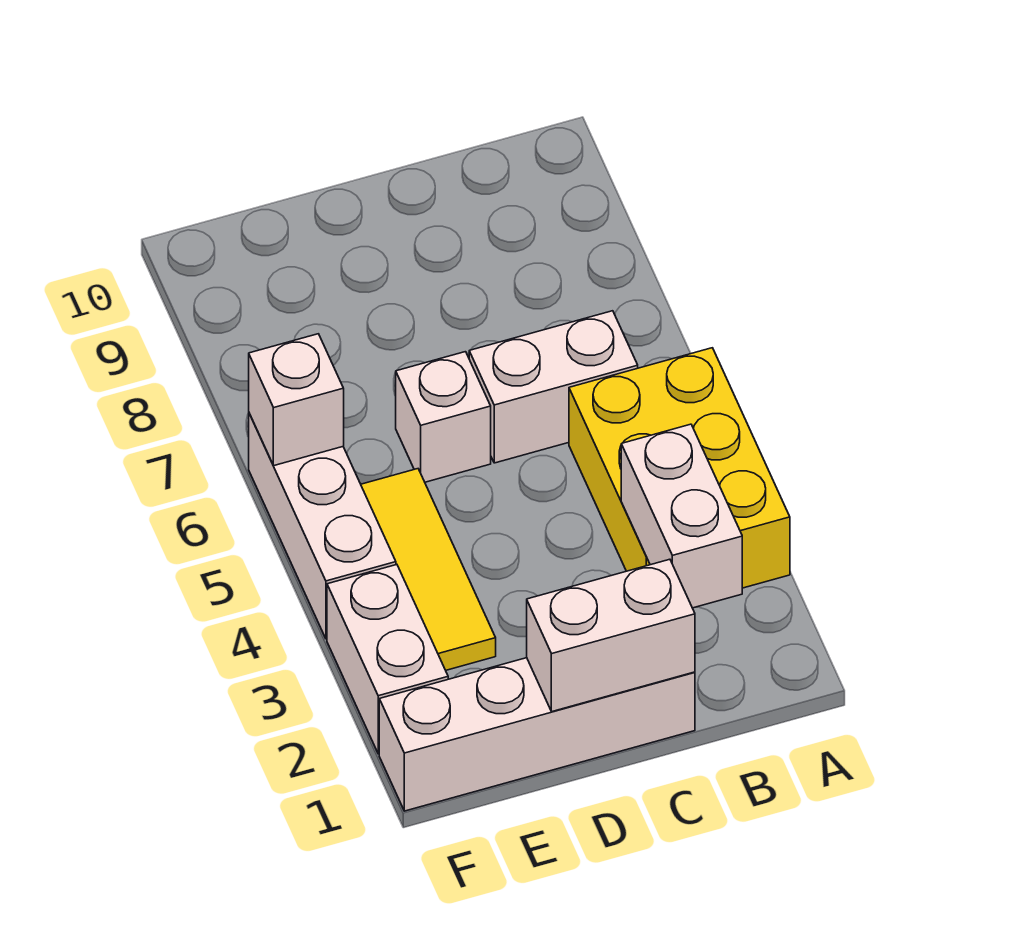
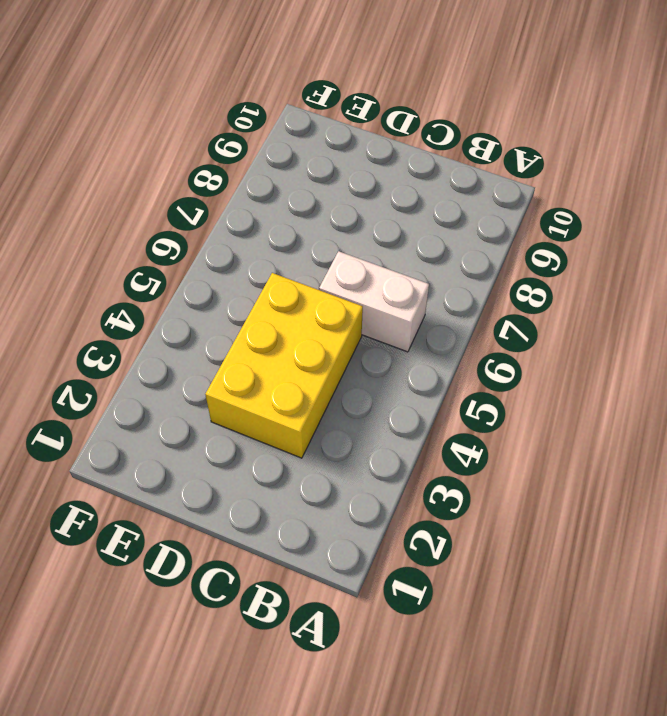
yellow brick C3:D5 level 1 -> yellow brick A3:B5 level 1
none -> white brick C1:F1 level 1
none -> white brick D6 level 1

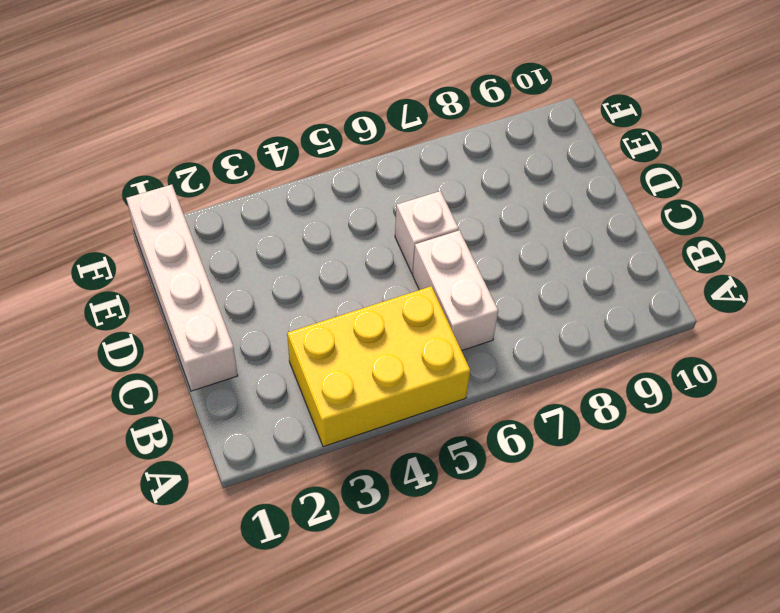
none -> yellow tile E3:E5 level 1
none -> white brick F2:F3 level 1

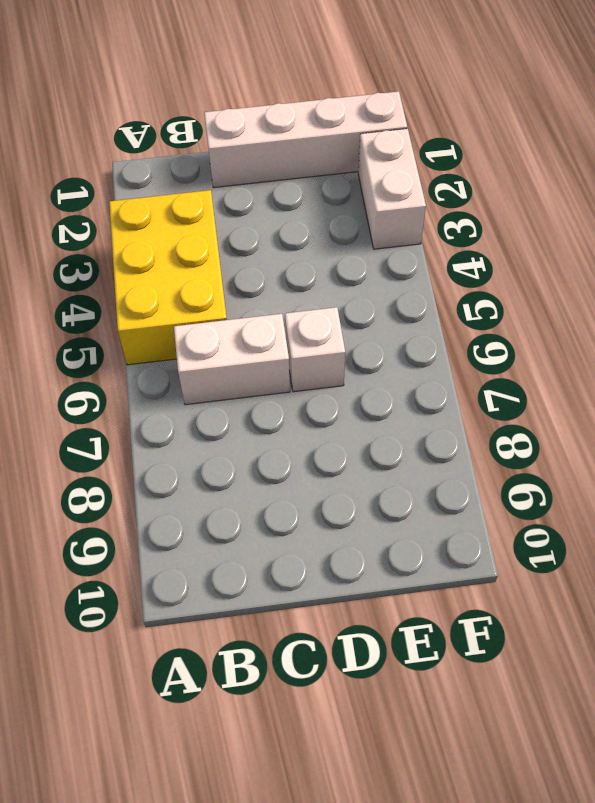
none -> yellow tile E3:E5 level 1
none -> white brick F4:F6 level 1

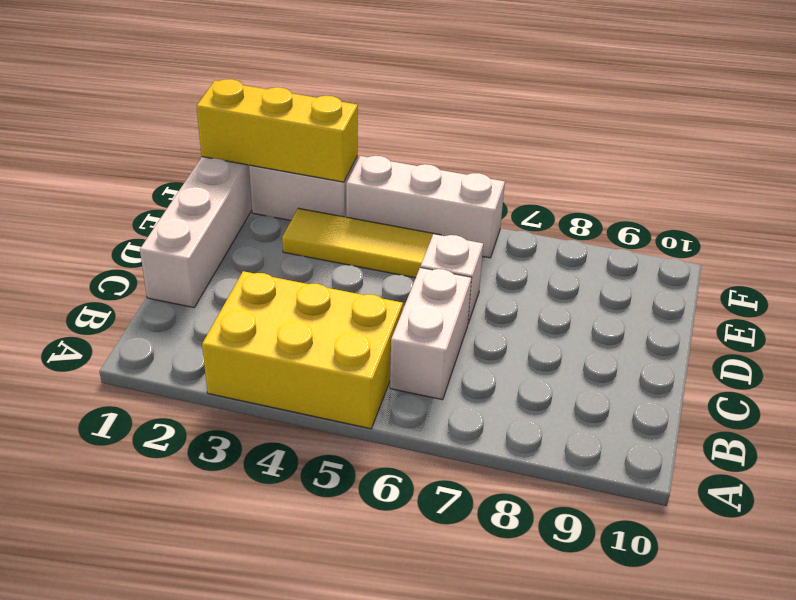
yellow brick F1:F3 level 2 -> none
none -> white brick B2:B3 level 2
none -> white brick C1:D1 level 2

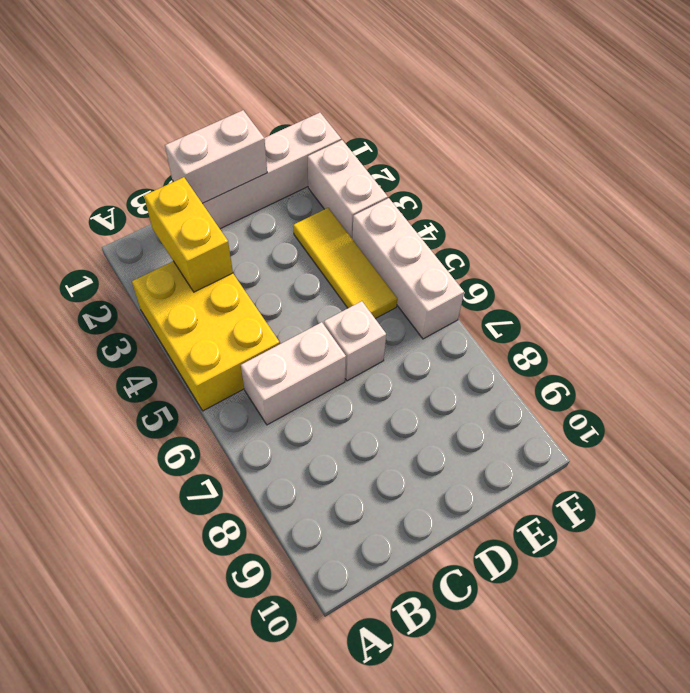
yellow brick B2:B3 level 2 -> white brick B2:B3 level 2
none -> white brick F6 level 2

